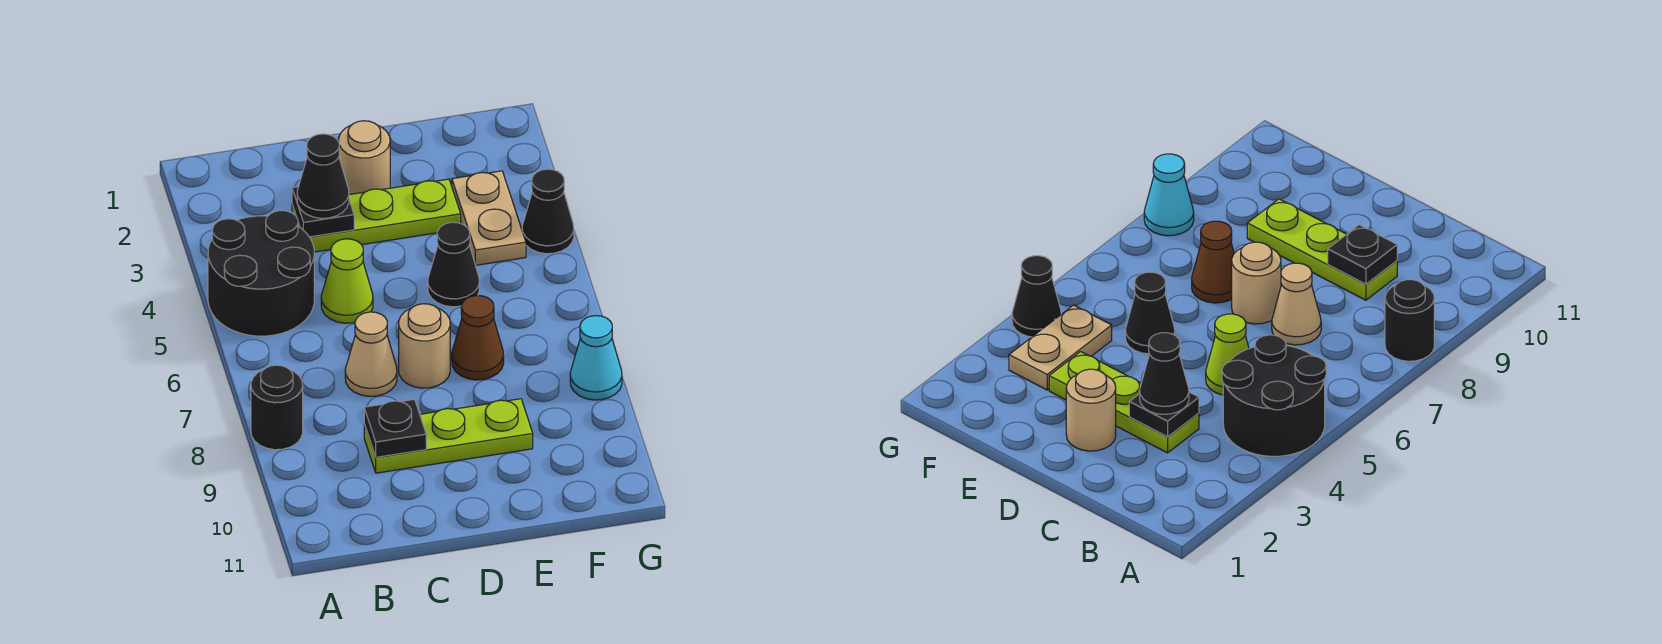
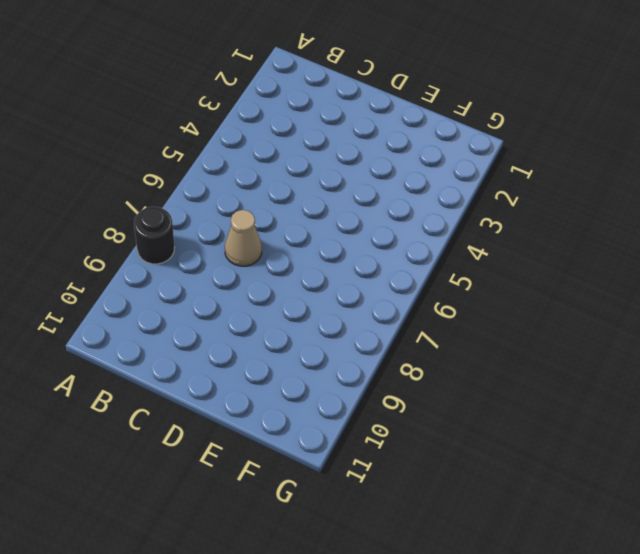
none -> black round brick A4:B5 level 1
none -> lime plate C3:E3 level 1
none -> lime cone C5 level 1

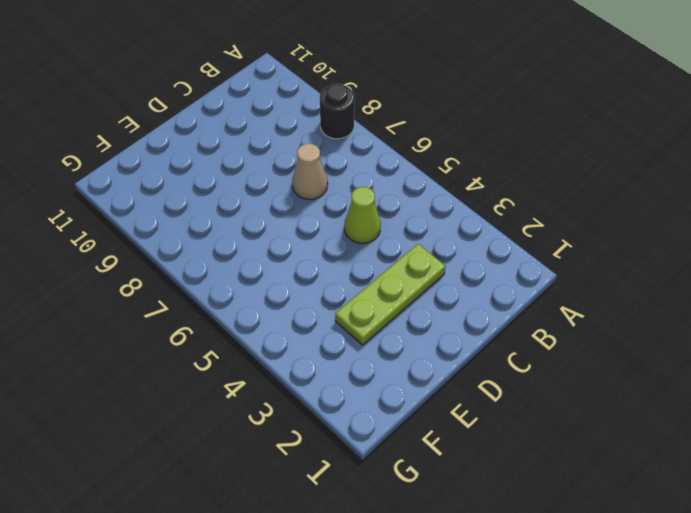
none -> black round brick A4:B5 level 1
none -> lime plate C9:E9 level 1
none -> tan round brick D2 level 1

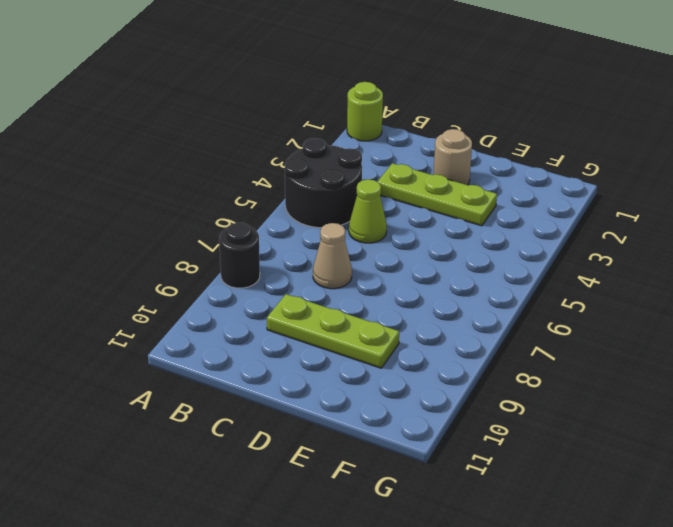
lime round brick A1 level 1 -> none
none -> tan round brick D7 level 1
none -> black cone E5 level 1
none -> brown cone E7 level 1

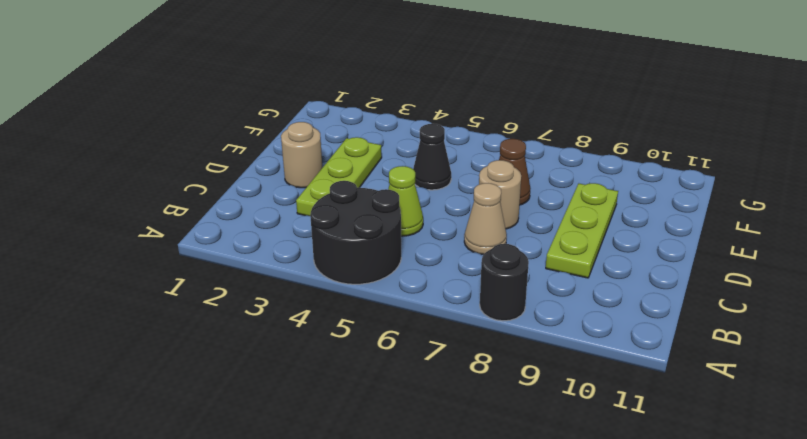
none -> tan plate F3:F4 level 1
none -> black cone G4 level 1
none -> cyan cone G8 level 1

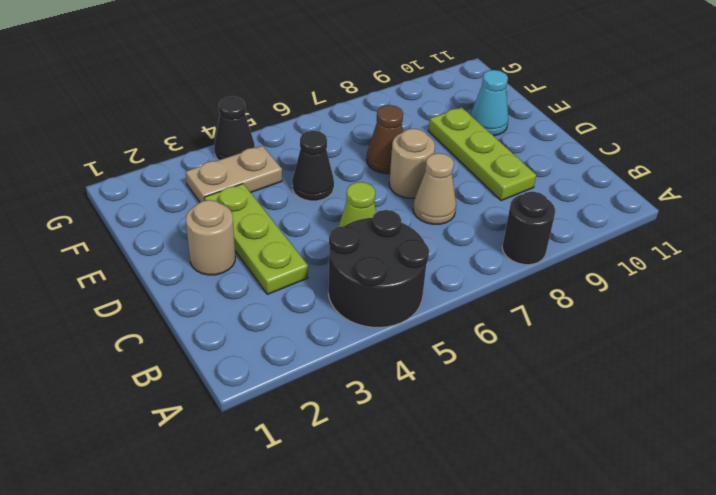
cyan cone E10 level 1 -> cyan cone G8 level 1
none -> black plate C3 level 2
none -> black plate C9 level 2
none -> black cone C3 level 3

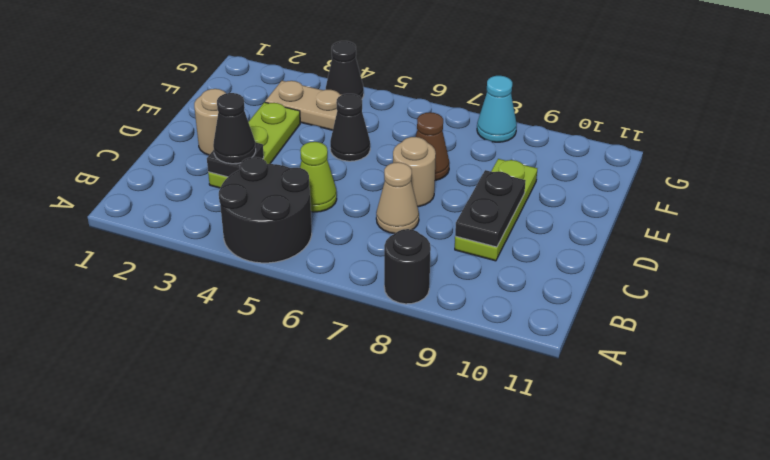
black plate C9:D9 level 2 -> black plate C9 level 2

